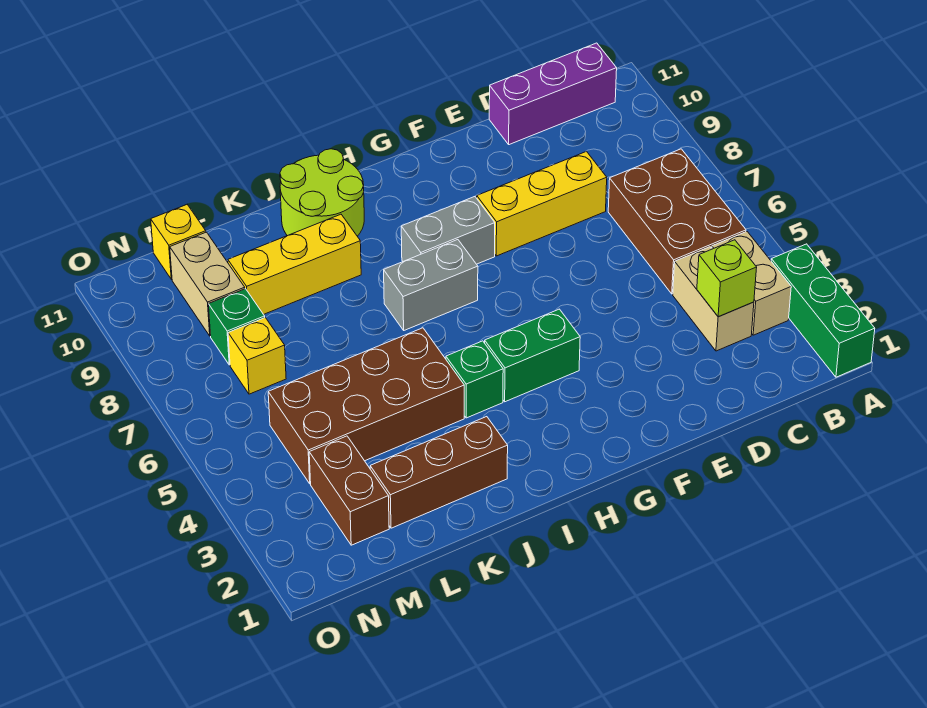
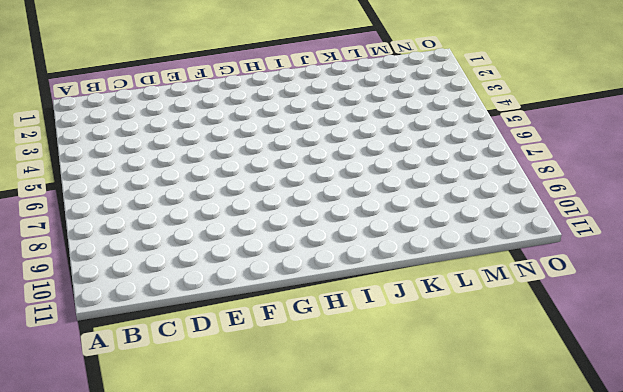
none -> green brick A1:A3 level 1
none -> tan brick B3:B4 level 1
none -> brown brick B5:C7 level 1

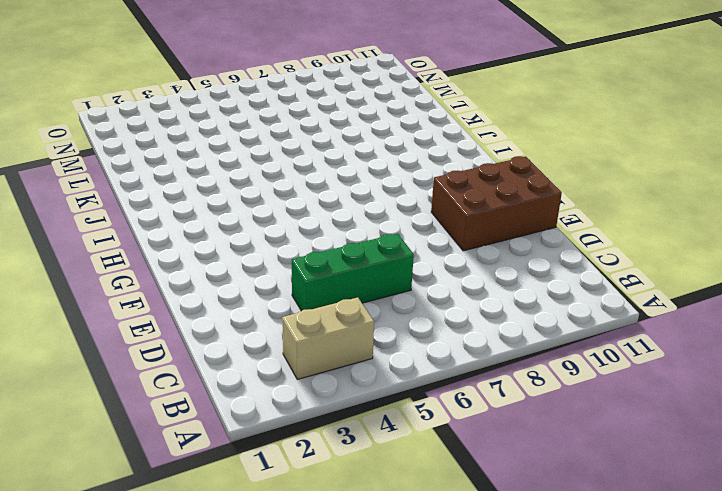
green brick D4:D6 level 1 -> green brick A1:A3 level 1
brown brick E9:F11 level 1 -> brown brick B5:C7 level 1
none -> purple brick B11:D11 level 1
none -> tan brick C3:C4 level 1
none -> yellow brick D8:F8 level 1

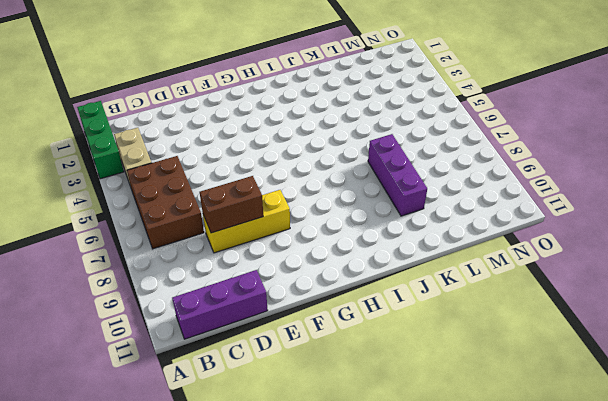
brown brick D8:E8 level 2 -> brown brick M2:M3 level 1
purple brick K7:K9 level 1 -> yellow brick J9:L9 level 1
none -> tan brick C3:C4 level 1
none -> green brick G4:H4 level 1
none -> grey brick G8:H8 level 1

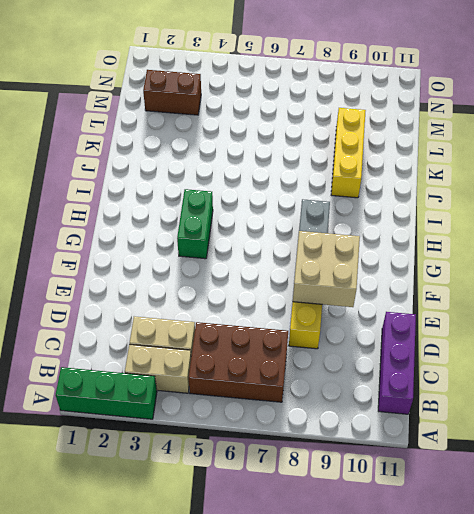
tan brick E8:F9 level 2 -> none
none -> grey brick H7:I7 level 1
none -> green brick I4 level 1
none -> lime round brick I10:J11 level 1

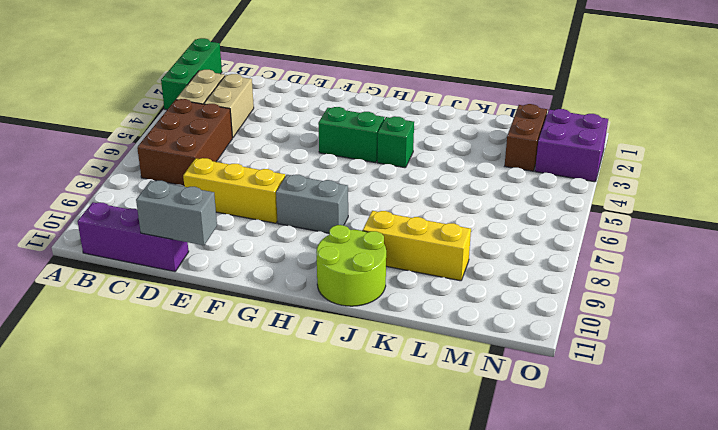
grey brick D11:E11 level 2 -> grey brick H7:I7 level 1
purple brick N2:O3 level 1 -> none
none -> brown brick J2:L2 level 1
none -> brown brick J4:M5 level 1
none -> yellow brick M7 level 1

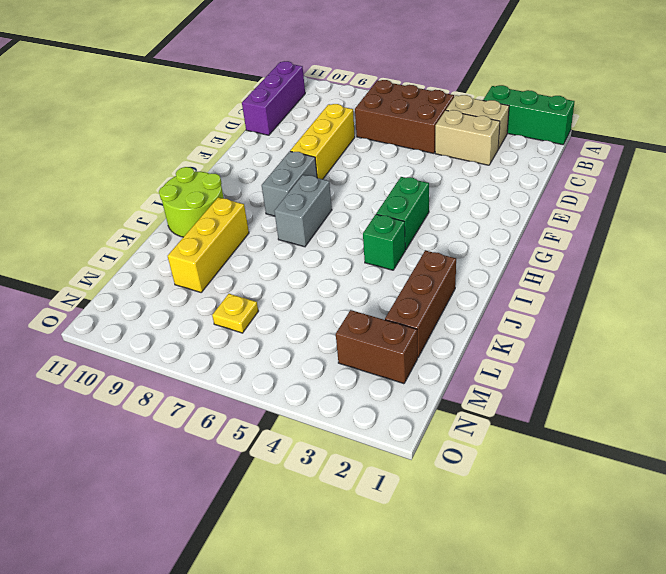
yellow plate M7 level 1 -> yellow brick M7 level 1
none -> brown brick J4:M5 level 1
none -> green brick M8 level 1
none -> tan brick M9:M10 level 1

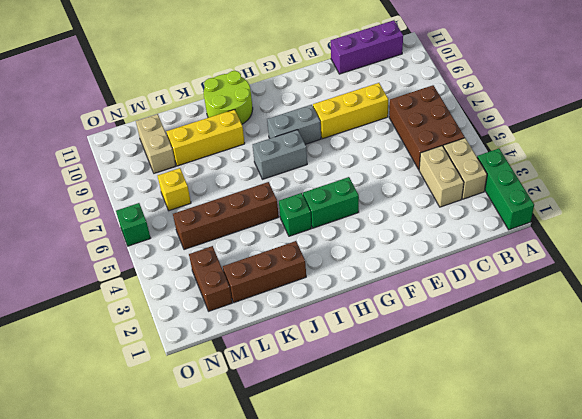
brown brick J5:M5 level 1 -> brown brick J4:M5 level 1
green brick O6 level 1 -> green brick M8 level 1
none -> yellow brick M11 level 1
none -> lime brick C3 level 2

